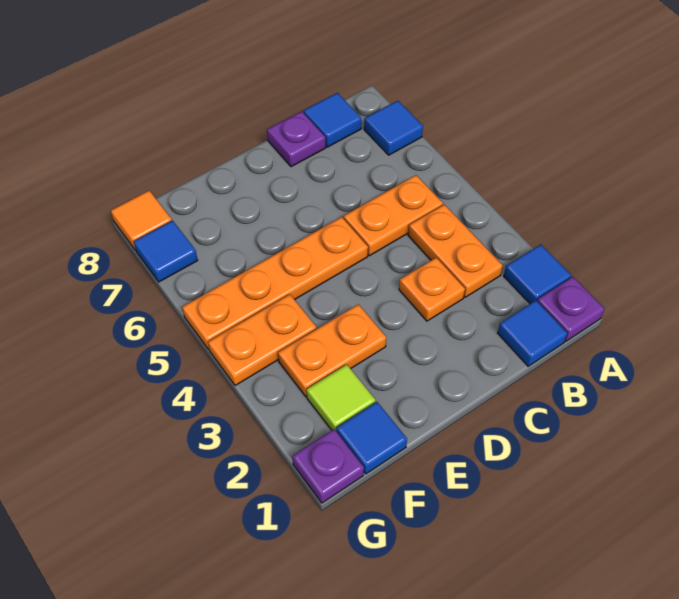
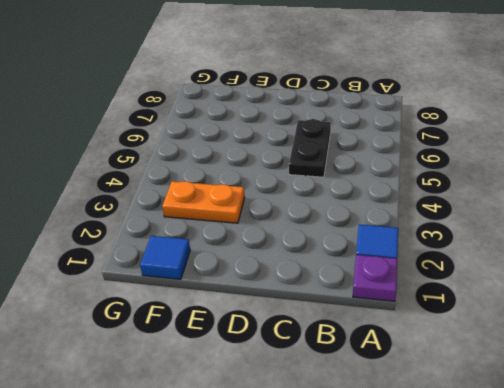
black plate C5:C6 level 1 -> orange plate B5:C5 level 1
none -> blue tile A7 level 1
none -> blue tile B1 level 1
none -> orange plate B3:B4 level 1

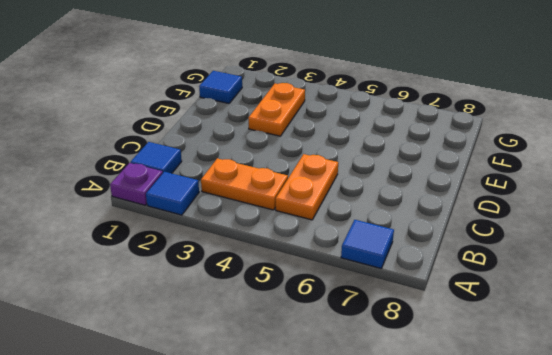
none -> blue tile B8 level 1
none -> orange plate C3 level 1
none -> purple plate C8 level 1

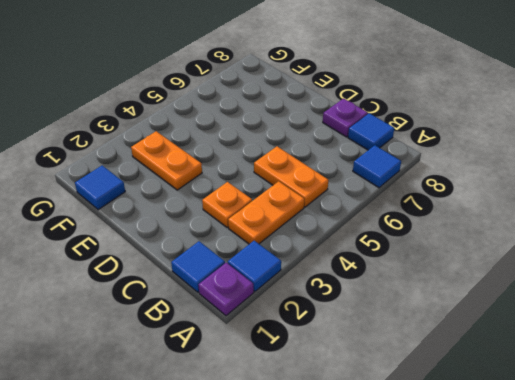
none -> orange plate D5:G5 level 1
none -> lime tile F2 level 1
none -> orange plate F4:G4 level 1

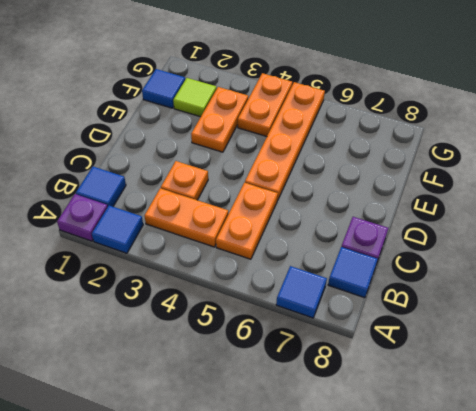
none -> purple plate G1 level 1
none -> blue tile G7 level 1
none -> orange tile G8 level 1

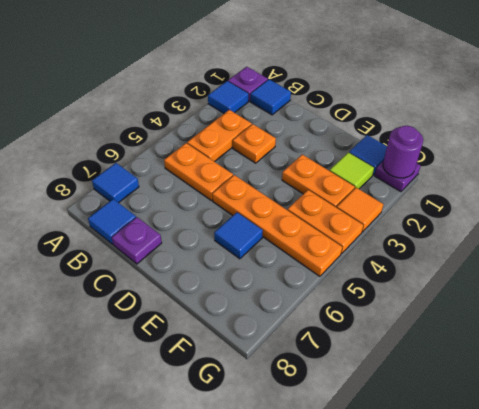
blue tile E6 level 1 -> blue tile G7 level 1
purple round brick G1 level 2 -> none
orange tile G3 level 1 -> orange tile G8 level 1

